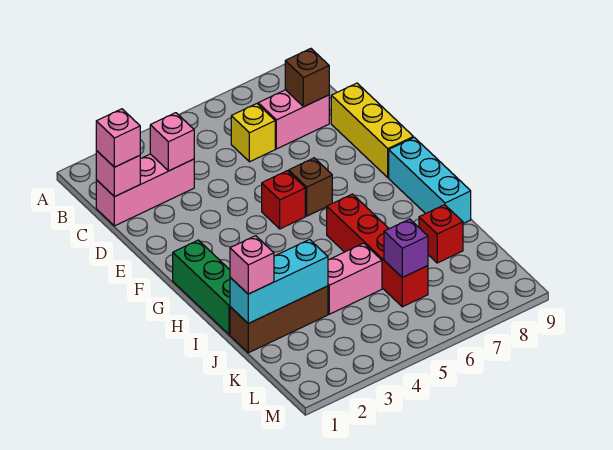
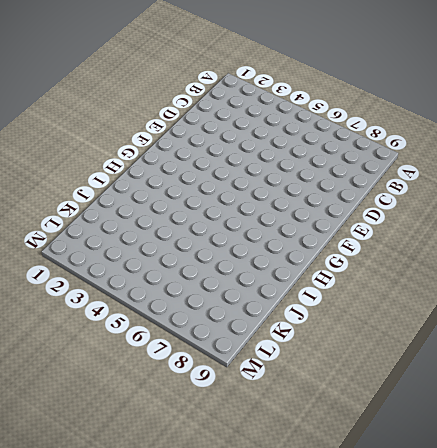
none -> pink brick C1:C3 level 1
none -> yellow brick C6 level 1
none -> pink brick C7:C8 level 1

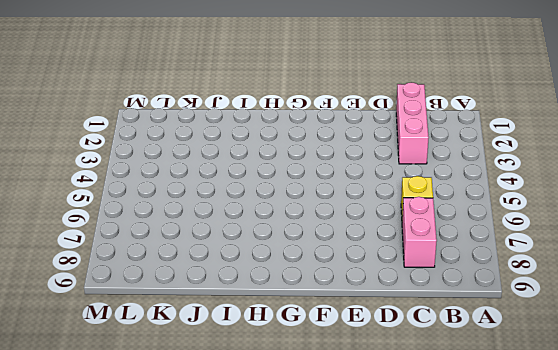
none -> yellow brick D9:F9 level 1
none -> red brick F5 level 1
none -> brown brick F6 level 1

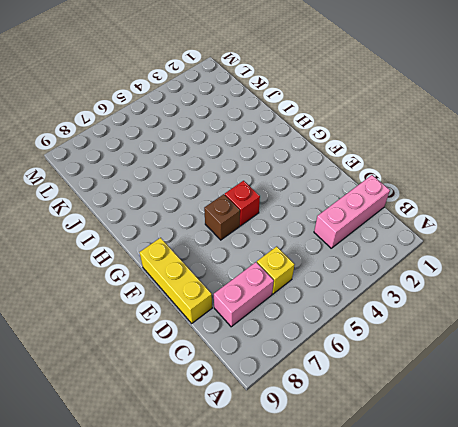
none -> green brick G1:I1 level 1
none -> cyan brick G9:I9 level 1
none -> red brick H6:K6 level 1

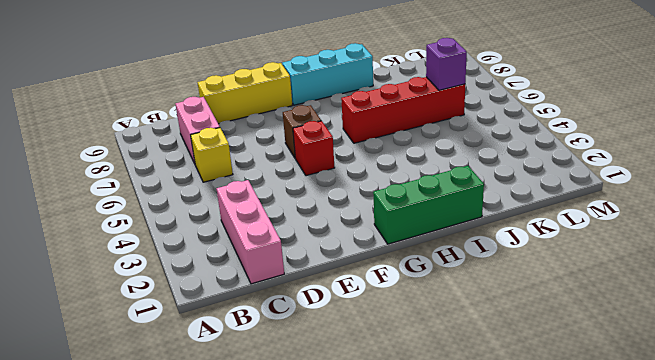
none -> brown brick J1:J3 level 1
none -> pink brick J4:J5 level 1
none -> red brick J8 level 1

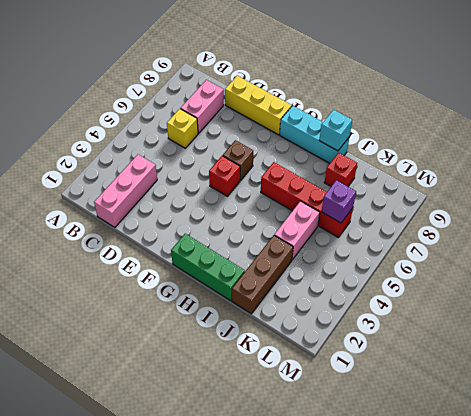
cyan brick I9 level 2 -> none
none -> pink brick C1 level 2
none -> pink brick C3 level 2
none -> brown brick C8 level 2

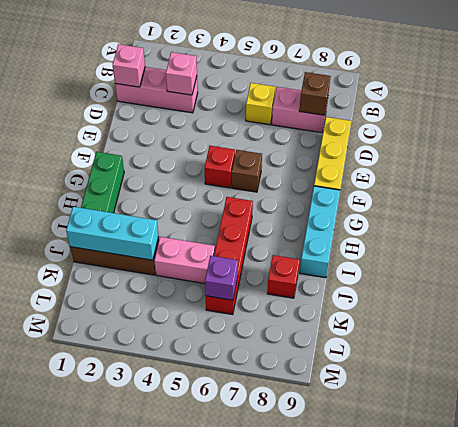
none -> pink brick C1 level 3
none -> pink brick J1 level 3

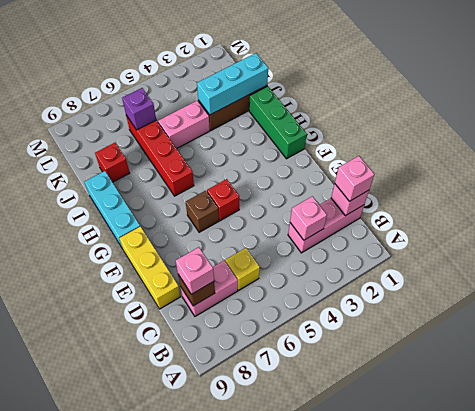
pink brick C8 level 3 -> pink brick J1 level 3

